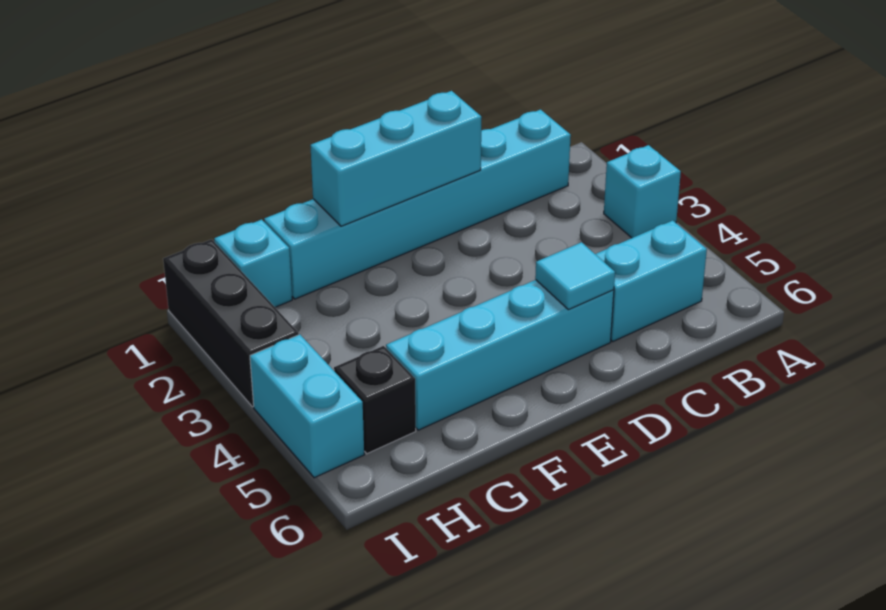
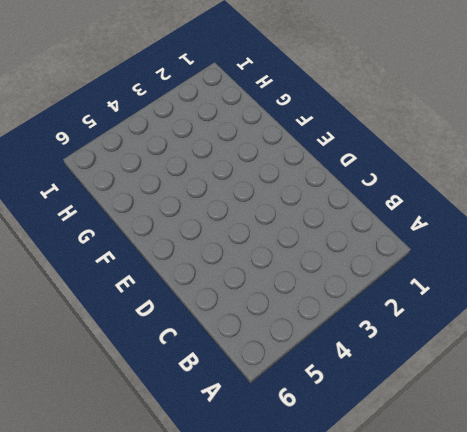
none -> cyan brick A3 level 1
none -> cyan brick B1:G1 level 1

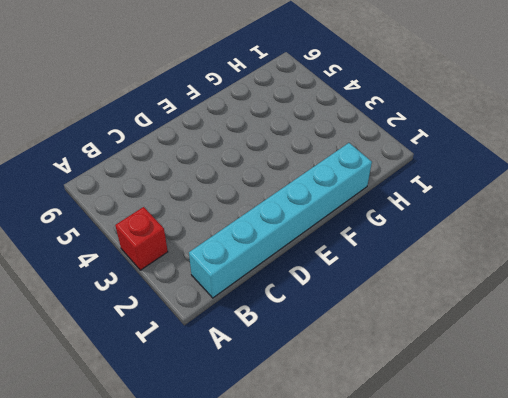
red brick A3 level 1 -> cyan brick A3 level 1
none -> cyan brick B5:C5 level 1
none -> cyan brick D5:G5 level 1

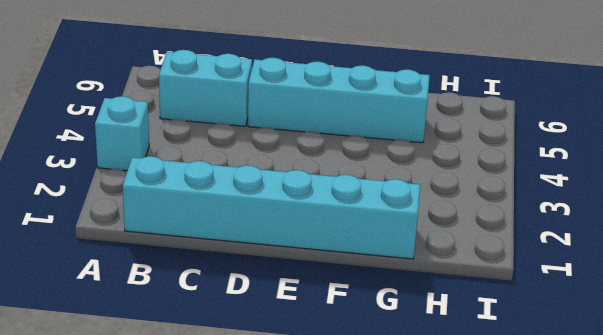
none -> cyan brick H1 level 1
none -> black brick H5 level 1

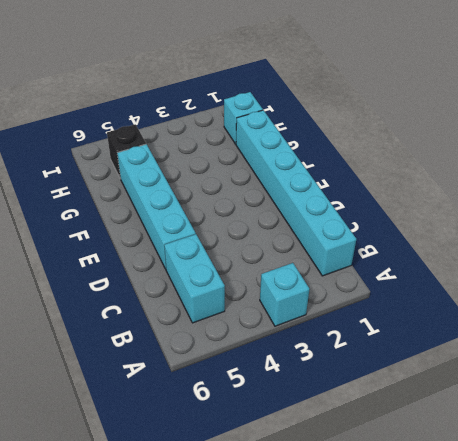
none -> black brick I1:I3 level 1
none -> cyan brick I4:I5 level 1

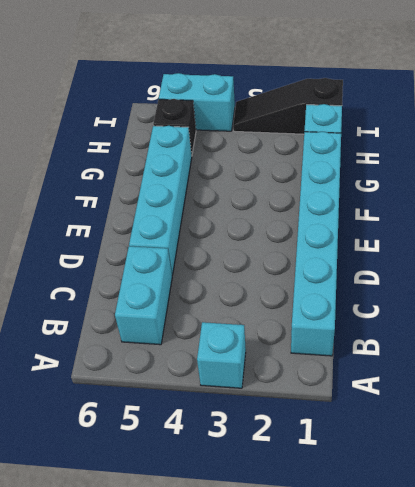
black slope I1:I3 level 1 top 1 -> black brick I1:I3 level 1
none -> cyan brick D1:F1 level 2
none -> cyan tile D5 level 2

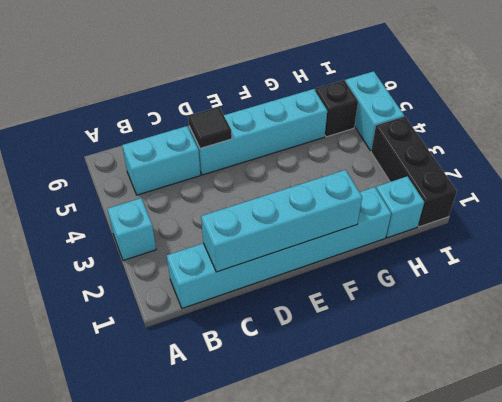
cyan brick C1:F1 level 2 -> cyan brick D1:F1 level 2
black tile D5 level 2 -> cyan tile D5 level 2

